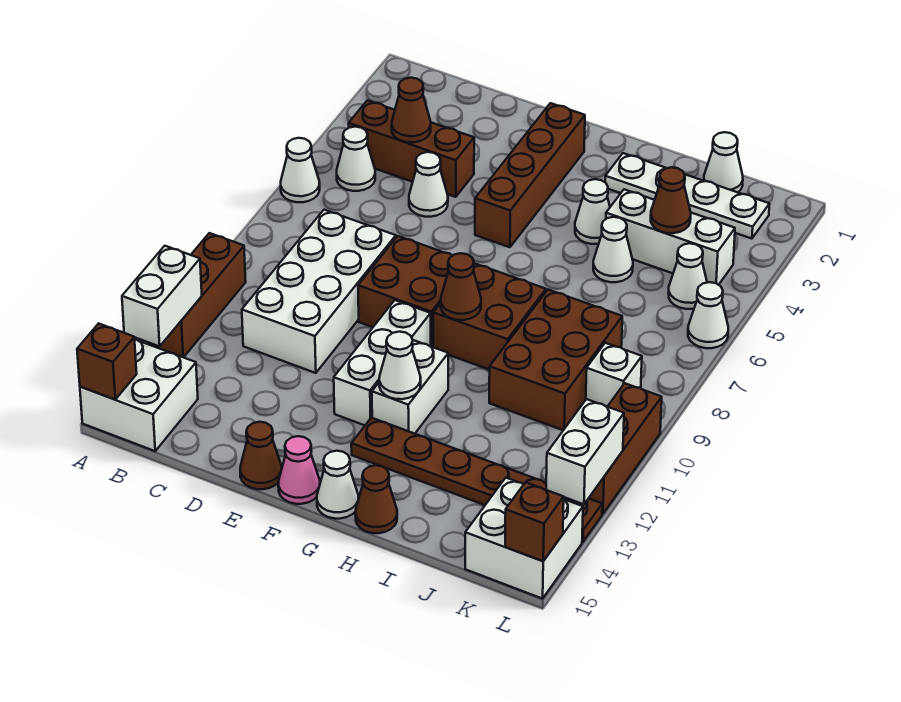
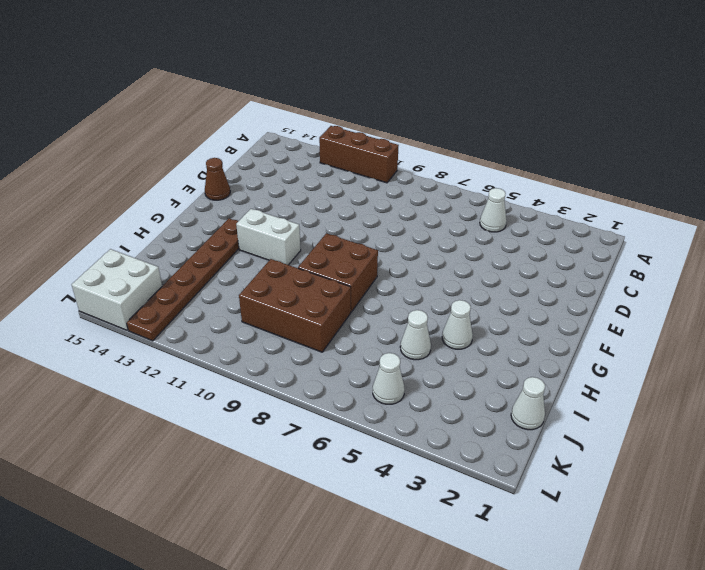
none -> white cone A6 level 1
none -> white brick A14:B15 level 1
none -> brown brick B4:D4 level 1
none -> white brick C8:D11 level 1

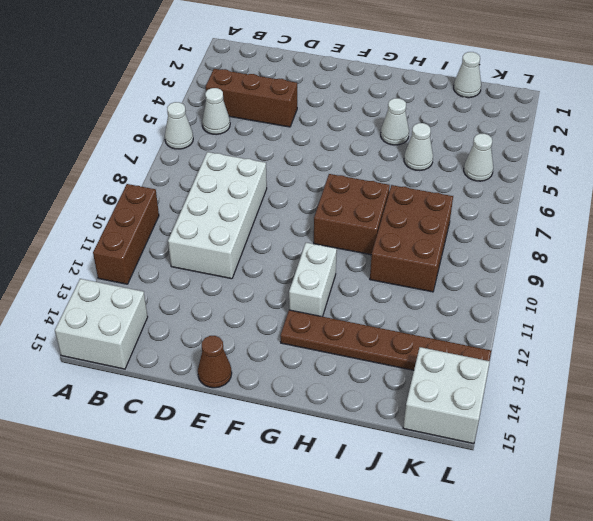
none -> white cone D5 level 1
none -> brown brick E8:F9 level 1
none -> brown brick F2:F5 level 1
none -> white brick F10:F12 level 1

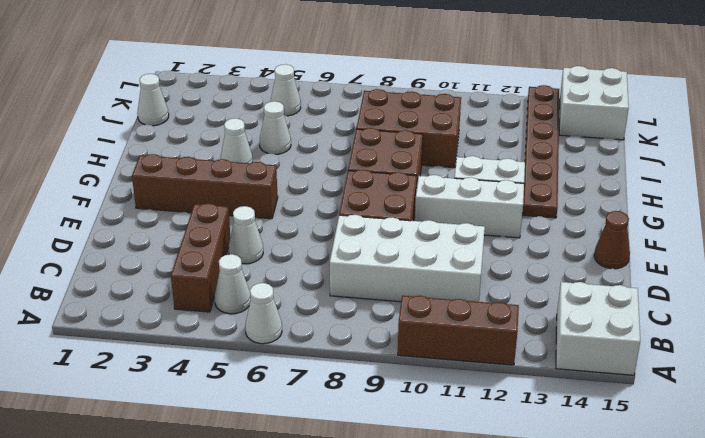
none -> pink cone F15 level 1
none -> white cone G15 level 1
none -> white plate H2:K2 level 1
none -> brown cone H15 level 1

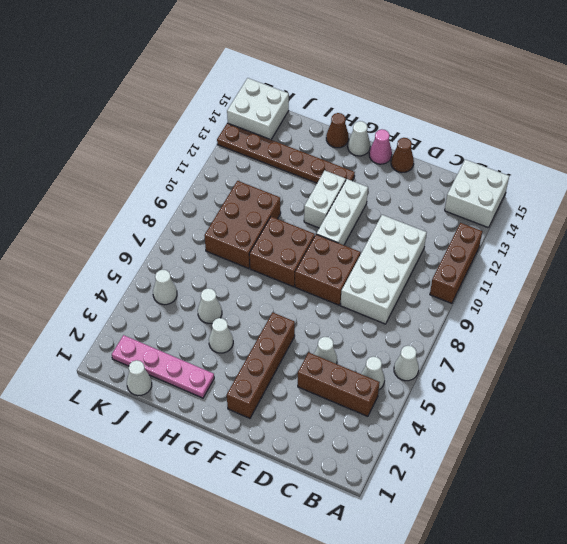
pink plate H2:K2 level 1 -> white plate H2:K2 level 1
none -> white brick I4:K4 level 1
none -> white brick K9 level 1
none -> white cone L6 level 1
none -> brown brick L10:L12 level 1

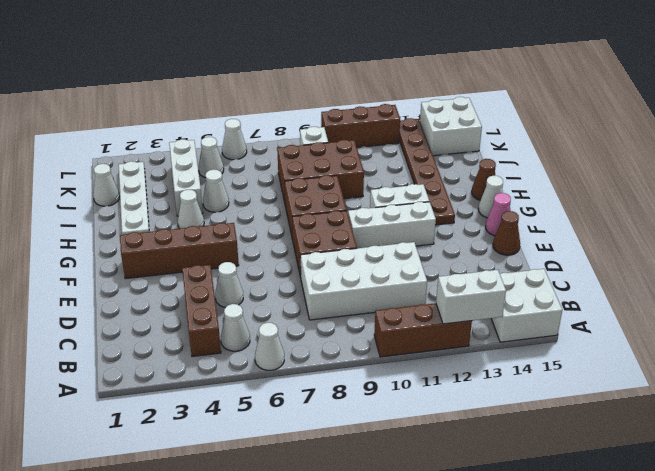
none -> brown brick A15 level 2
none -> brown cone C4 level 2
none -> brown cone G9 level 2
none -> white cone G12 level 2

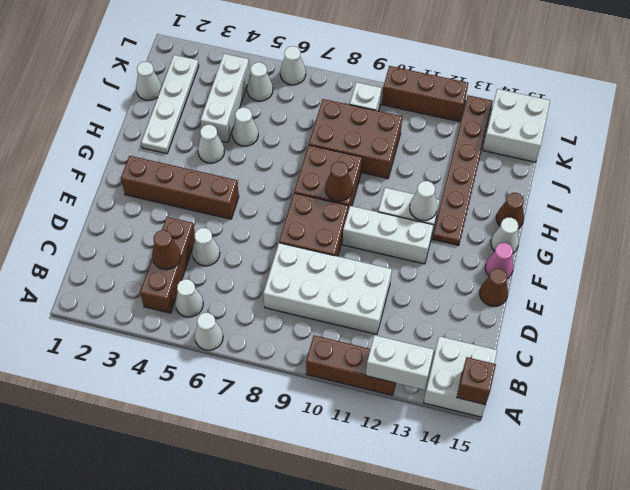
none -> brown cone J4 level 2
none -> white brick L12:L13 level 2
none -> brown brick L15 level 2

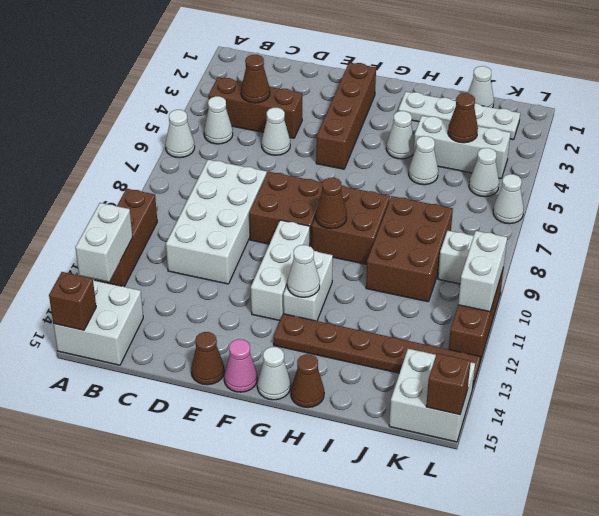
white brick L10:L11 level 2 -> white brick L12:L13 level 2

